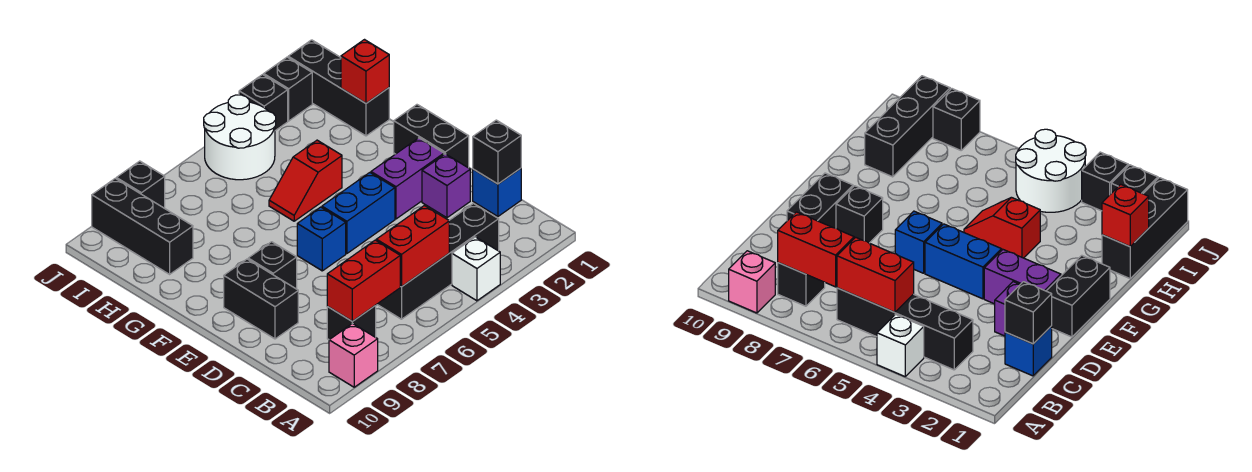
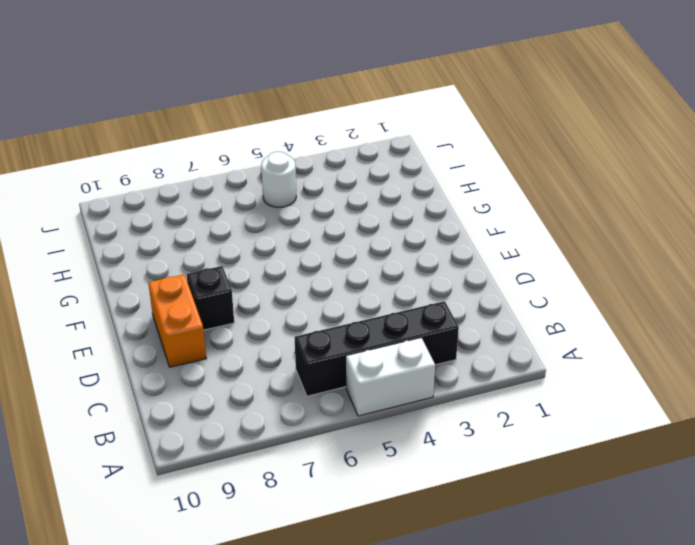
white brick A4:A5 level 1 -> white brick A4 level 1
orange brick D9:E9 level 1 -> black brick D9:E9 level 1
white round brick I5 level 1 -> white round brick I4:J5 level 1
none -> pink brick A9 level 1
none -> black brick B8 level 1
none -> blue brick C1 level 1

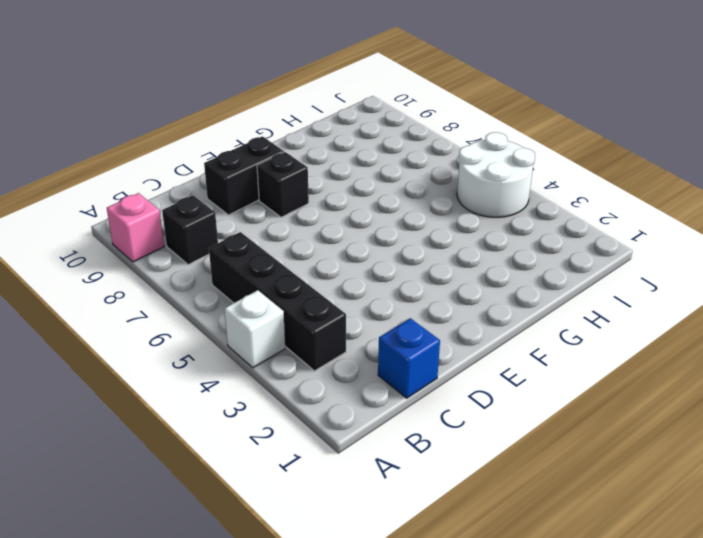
none -> purple brick D2 level 1
none -> black brick E1:F1 level 1
none -> purple brick E2:E3 level 1

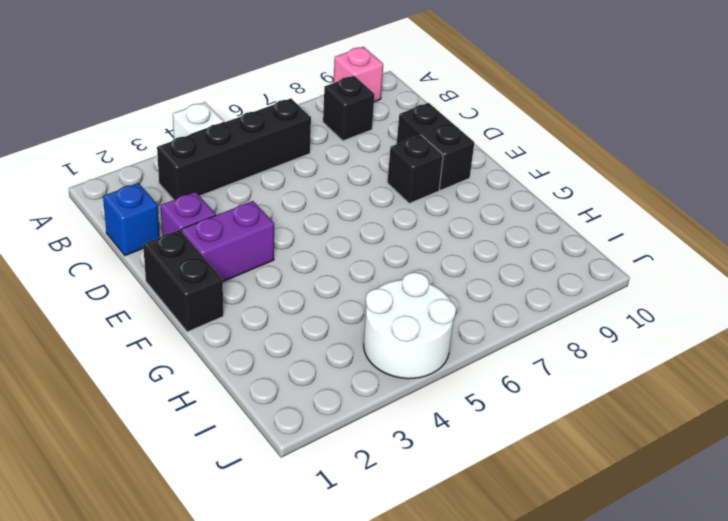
none -> blue brick E4:E5 level 1
none -> blue brick E6 level 1
none -> red slope G4:G5 level 1 top 4

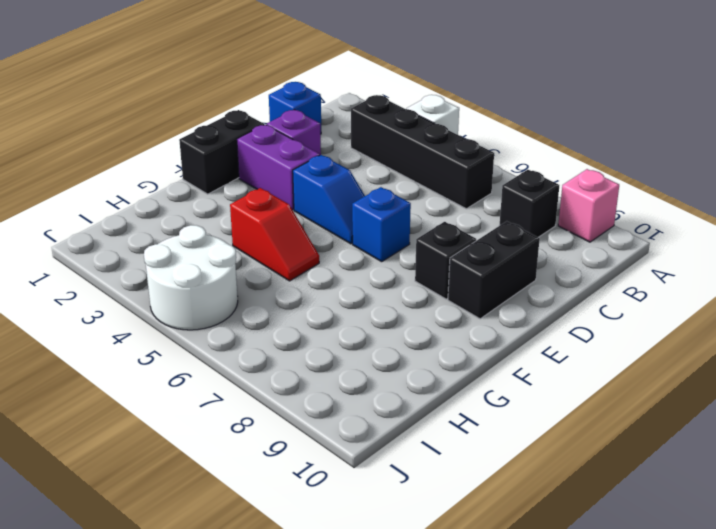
blue slope E4:E5 level 1 top 4 -> blue brick E4:E5 level 1
none -> black brick H1:J1 level 1
none -> black brick H9:J9 level 1
none -> black brick J2 level 1

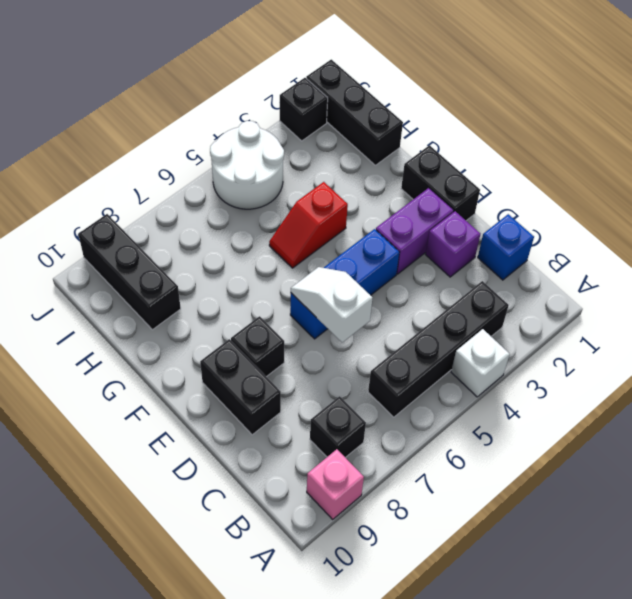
white slope D6:E6 level 2 top D -> none
none -> black brick J3 level 1
none -> black brick J8 level 1
none -> red brick B5:B6 level 2

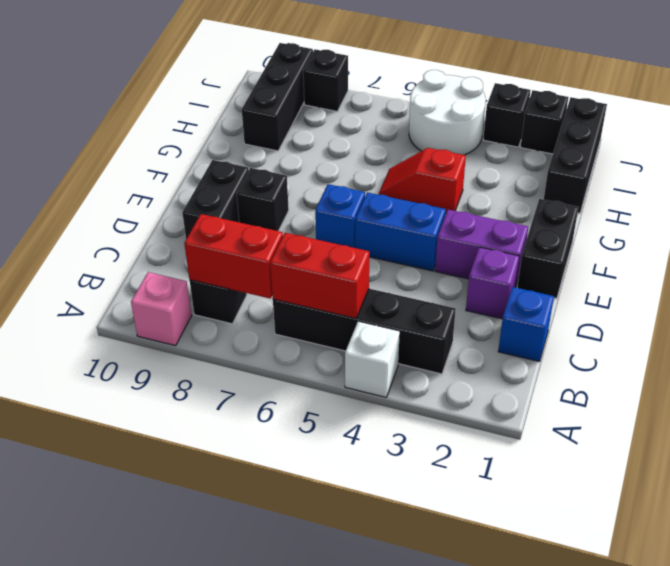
none -> black brick C1 level 2
none -> red brick H1 level 2

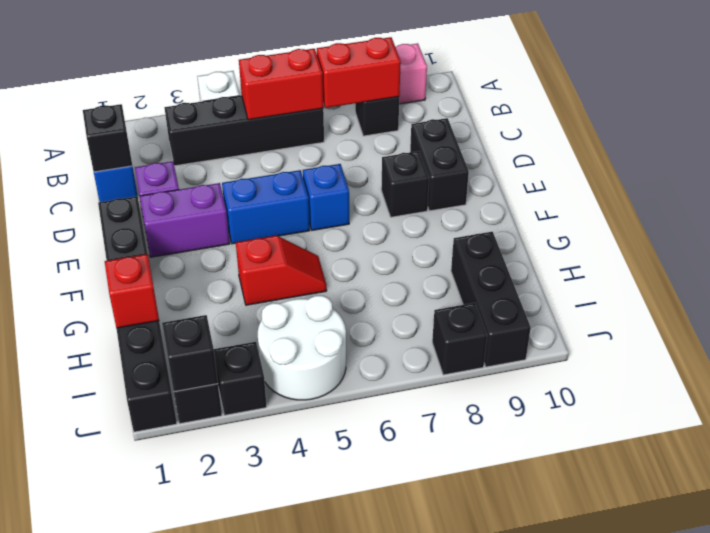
black brick J2 level 2 -> none

